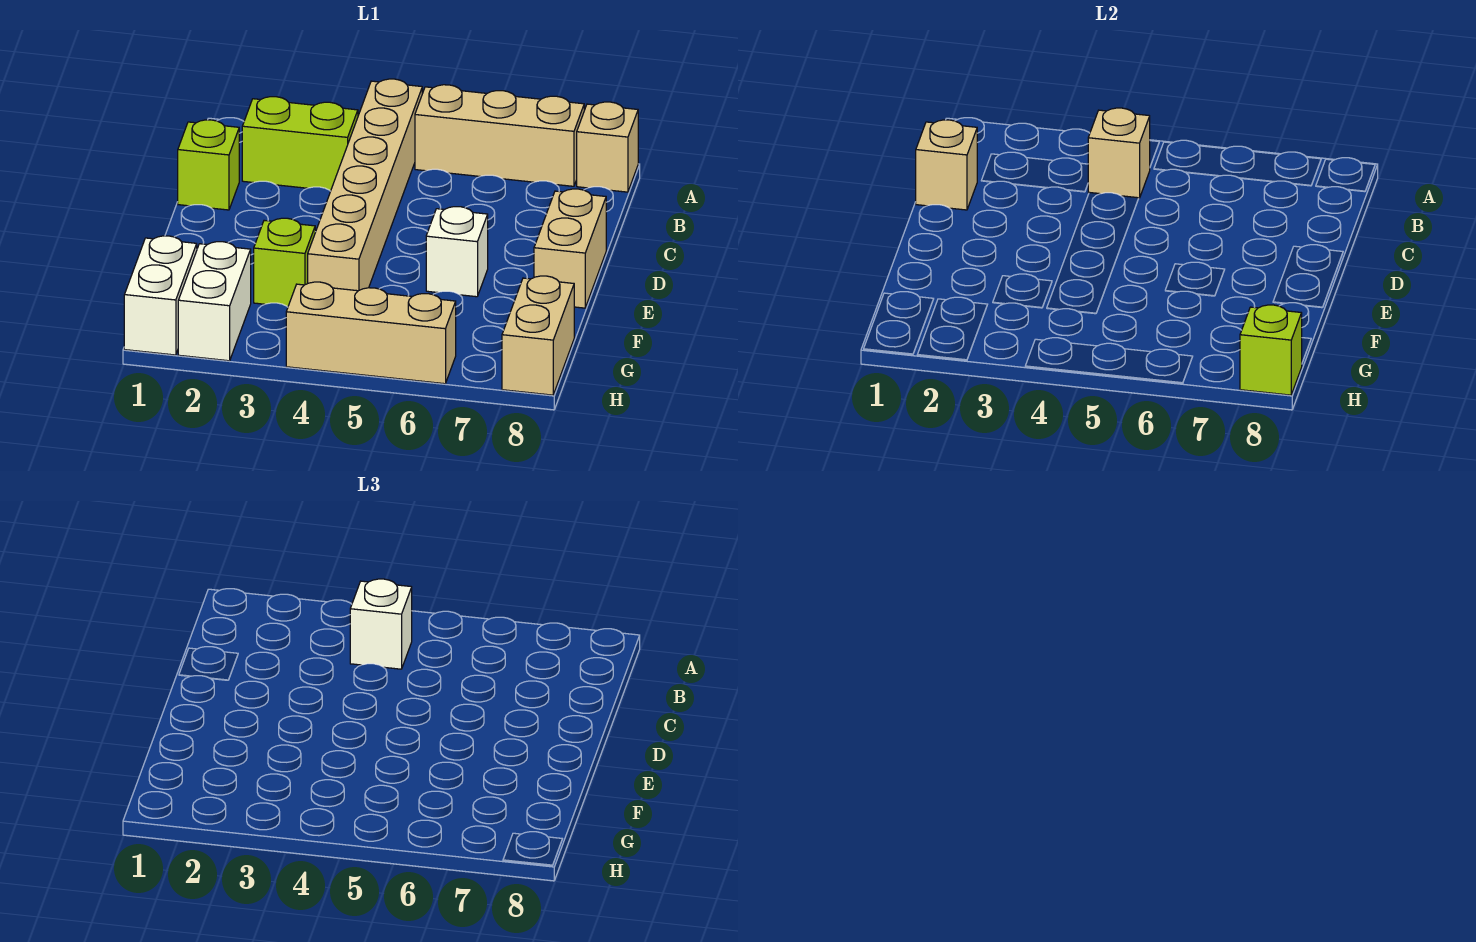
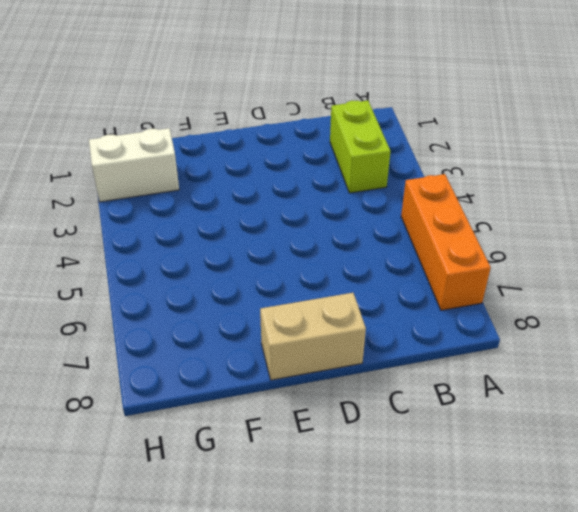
orange brick A5:A7 level 1 -> tan brick A5:A7 level 1
none -> tan brick A4:F4 level 1
none -> tan brick A8 level 1
none -> lime brick C1 level 1

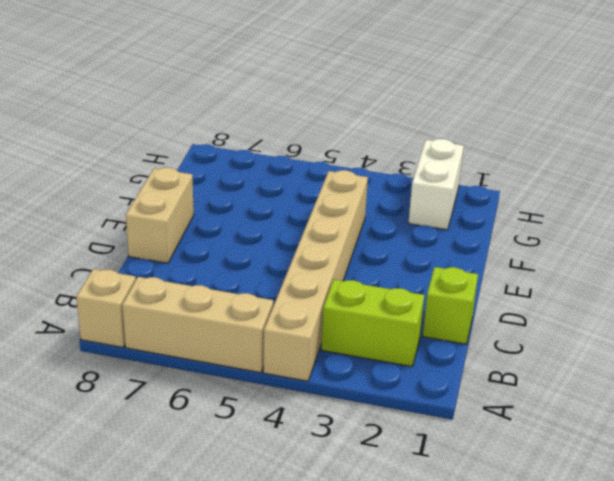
none -> white brick E6 level 1
none -> lime brick F3 level 1
none -> white brick G1:H1 level 1

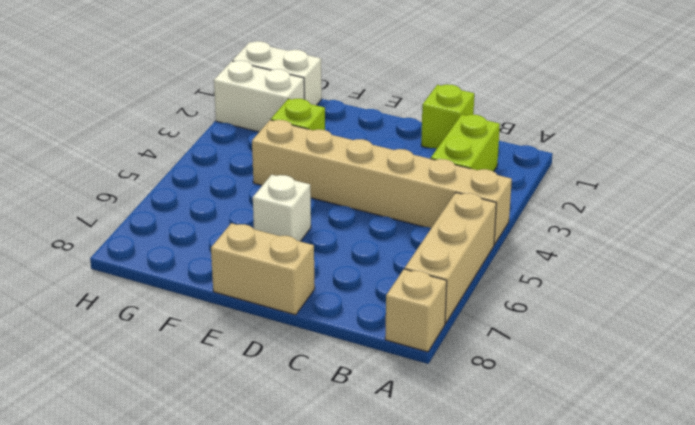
none -> tan brick G8:H8 level 1
none -> tan brick H4:H6 level 1
none -> tan brick B4 level 2

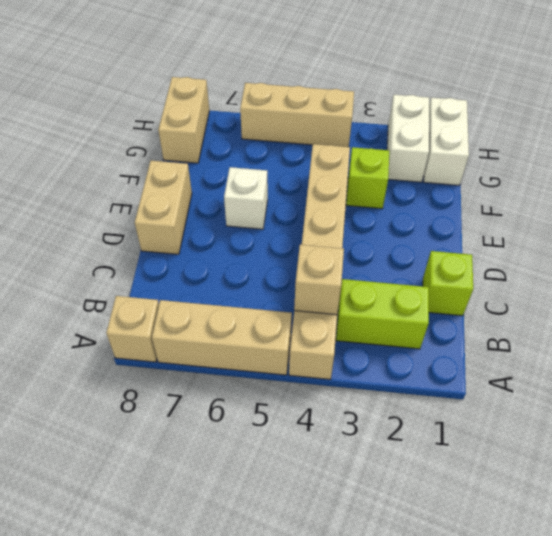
none -> tan brick C1 level 2
none -> lime brick H8 level 2
none -> white brick B4 level 3

